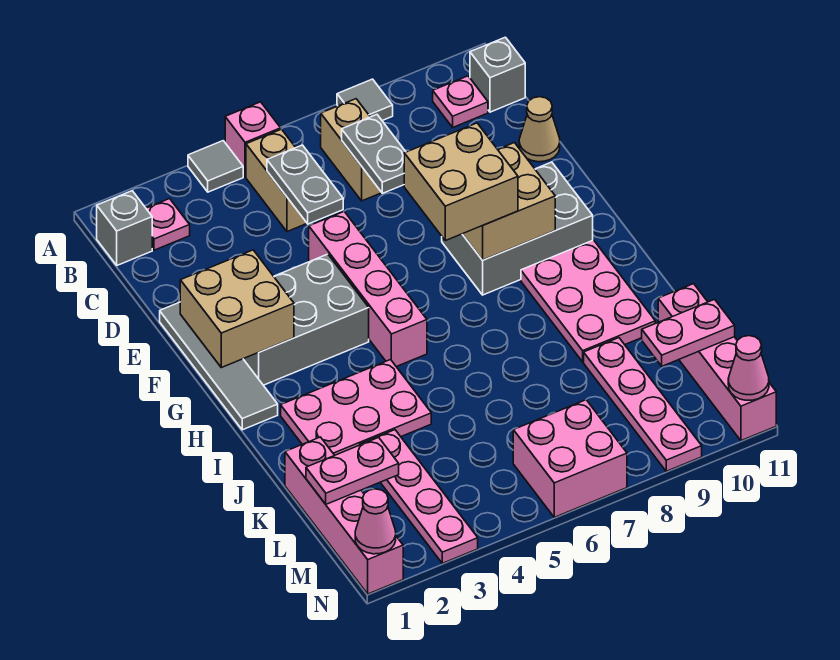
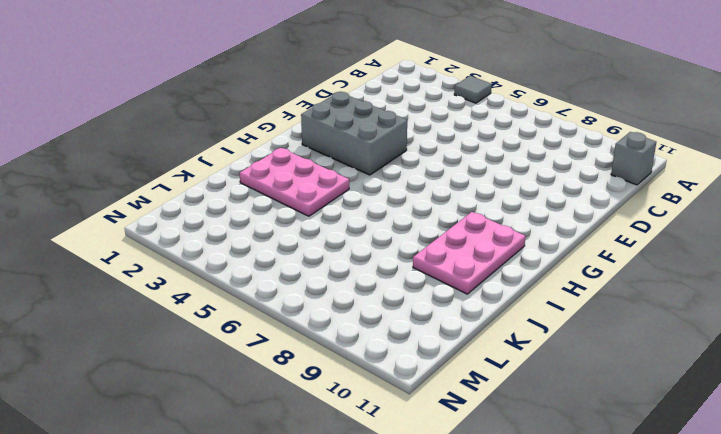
none -> pink brick A5 level 1
none -> grey tile A8 level 1
none -> grey brick B1 level 1
none -> pink plate B2 level 1

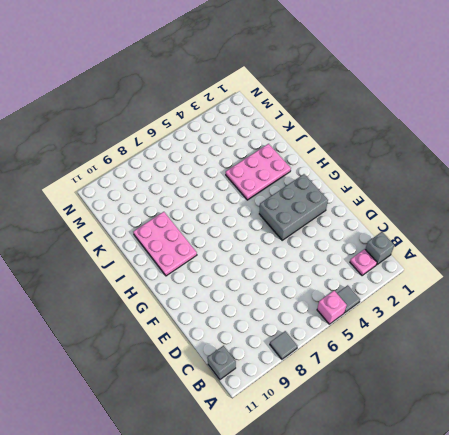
none -> tan brick B5:C5 level 1
none -> tan brick B7:C7 level 1
none -> pink plate B10 level 1
none -> tan cone D11 level 1

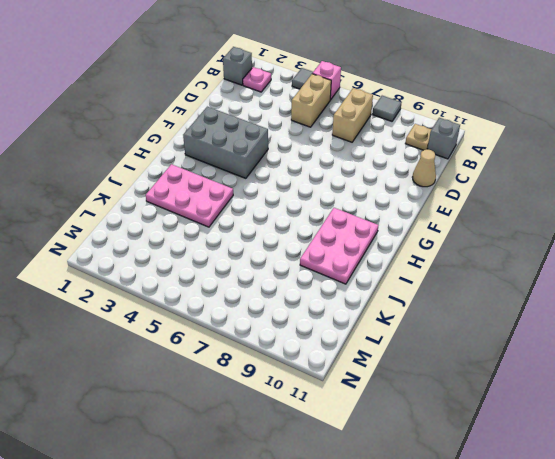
tan plate B10 level 1 -> pink plate B10 level 1
none -> grey tile E1:H1 level 1
none -> pink brick E5:H5 level 1
none -> grey brick F8:G10 level 1
none -> pink brick K1:N1 level 1

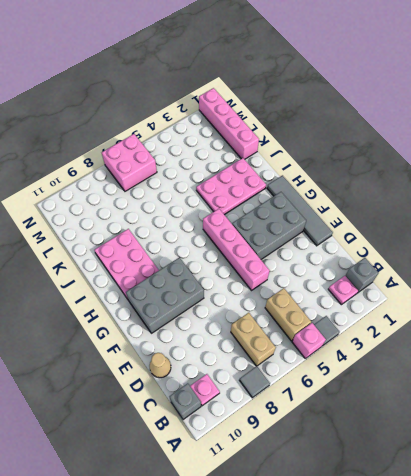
none -> pink plate K3:N3 level 1
none -> pink plate K9:N9 level 1
none -> pink brick K11:N11 level 1
none -> grey plate C5:D5 level 2

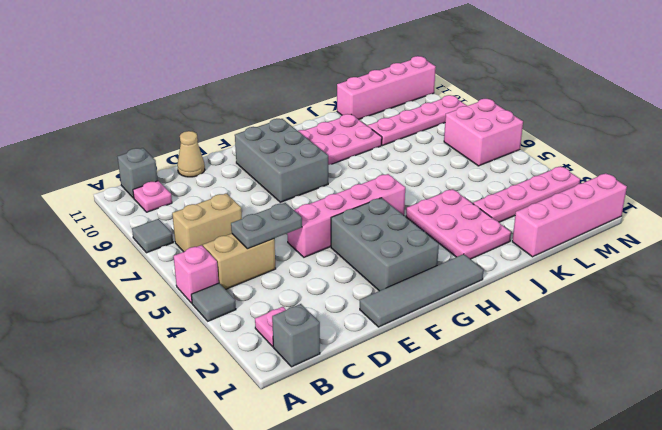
none -> grey plate C7:D7 level 2
none -> tan brick F1:G2 level 2
none -> tan brick F8:G9 level 2
none -> pink plate L1:L2 level 2

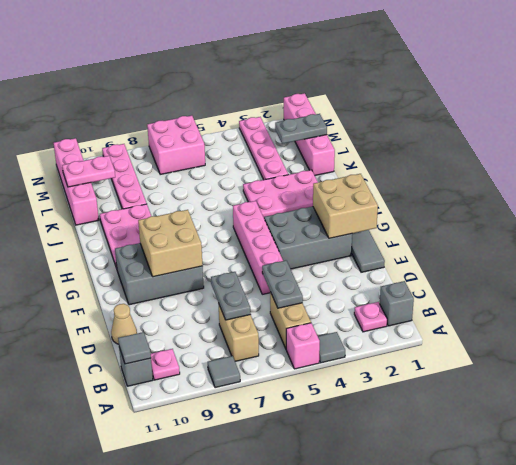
grey tile B11 level 2 -> none
grey plate L1:L2 level 2 -> pink plate L1:L2 level 2
none -> pink cone N1 level 2
none -> pink cone N11 level 2
none -> tan brick F7:G8 level 3

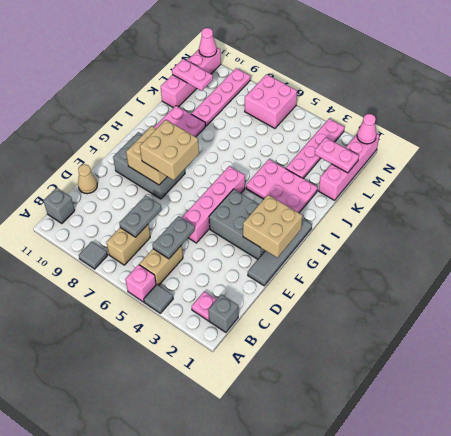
none -> pink plate B10 level 1

